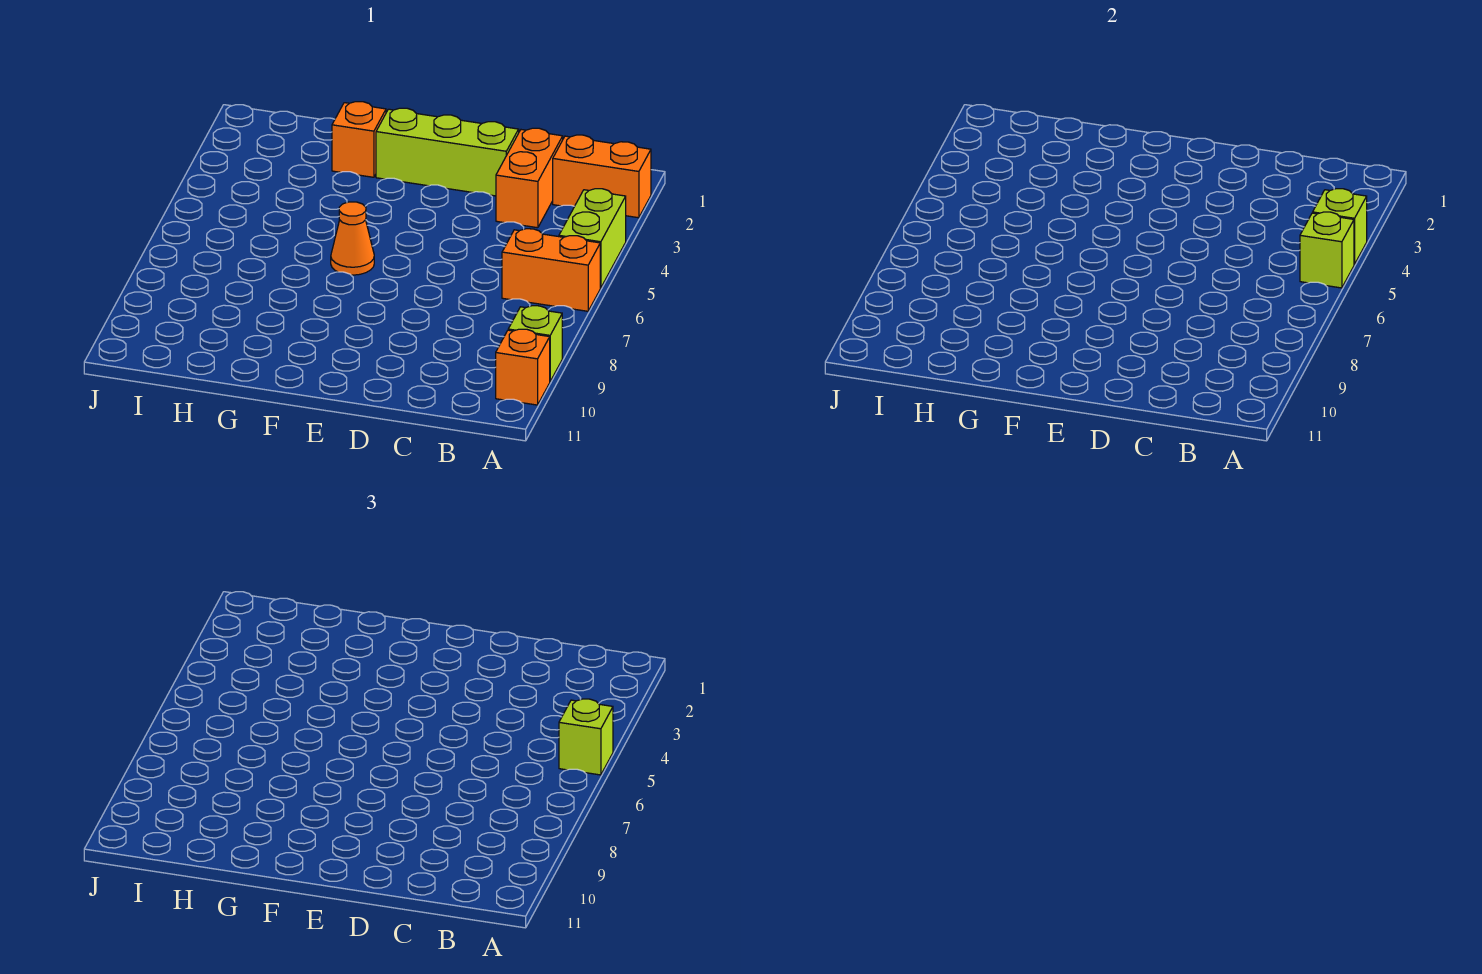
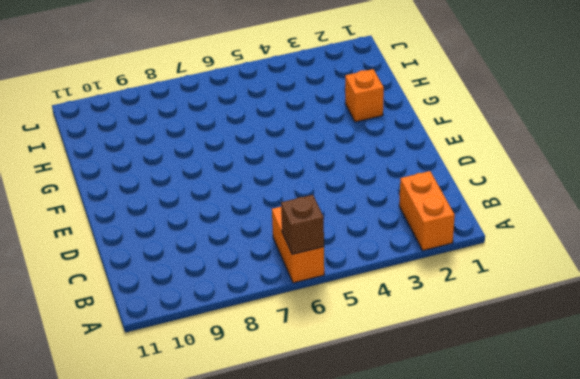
brown brick A6 level 2 -> none
none -> lime brick A4:A5 level 1
none -> lime brick A9 level 1
none -> orange brick A10 level 1

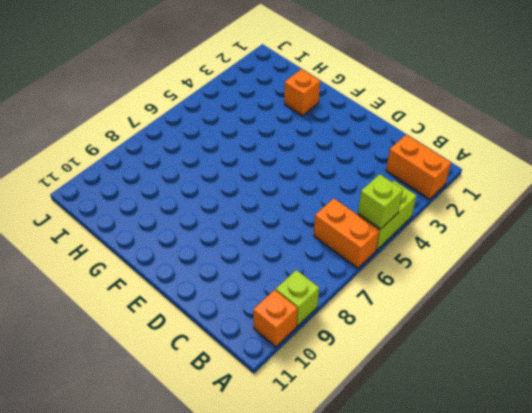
none -> orange brick C2:C3 level 1
none -> lime brick D2:F2 level 1
none -> orange cone F6 level 1

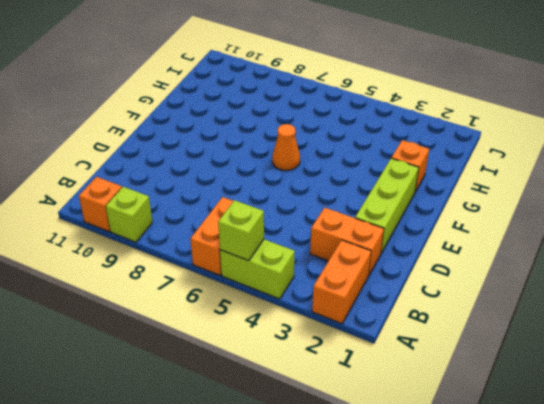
none -> lime brick A4 level 2
none -> lime brick A5 level 3

